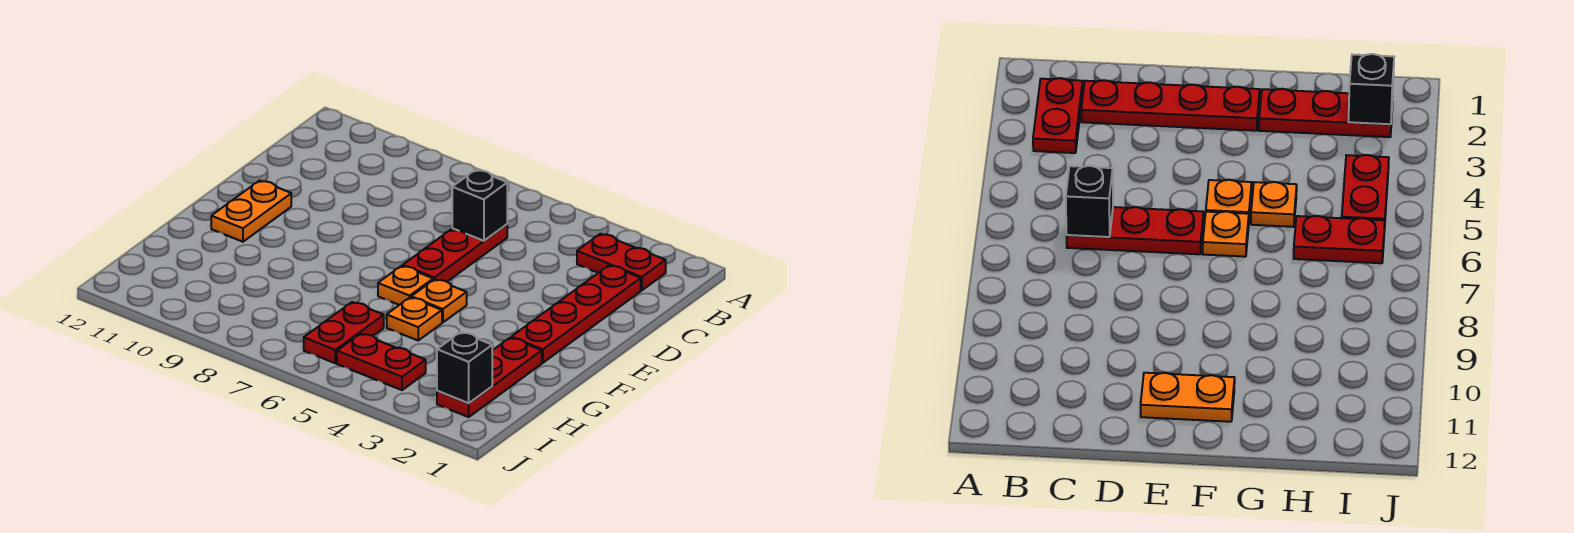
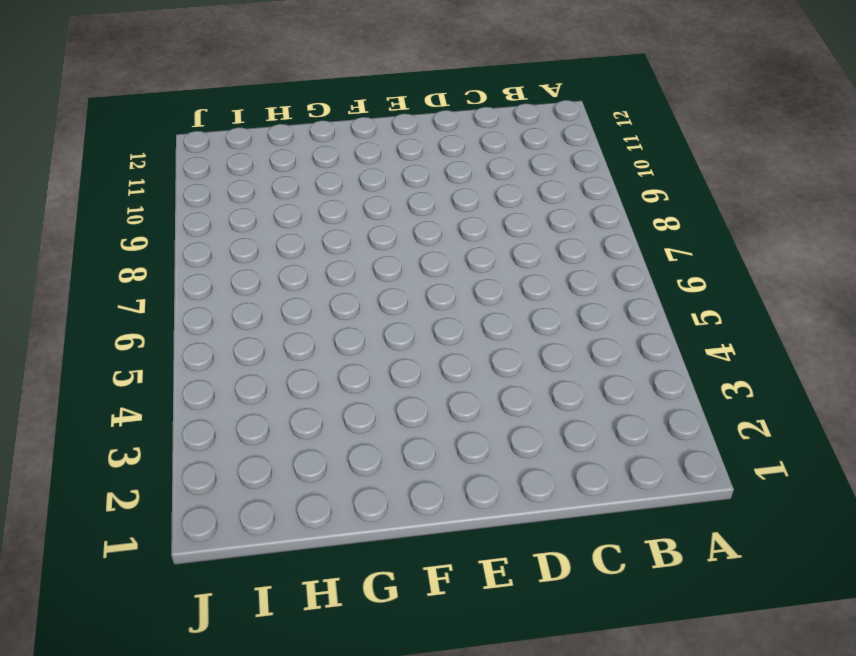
none -> red plate B2:B3 level 1
none -> red plate C2:F2 level 1
none -> red plate C6:E6 level 1

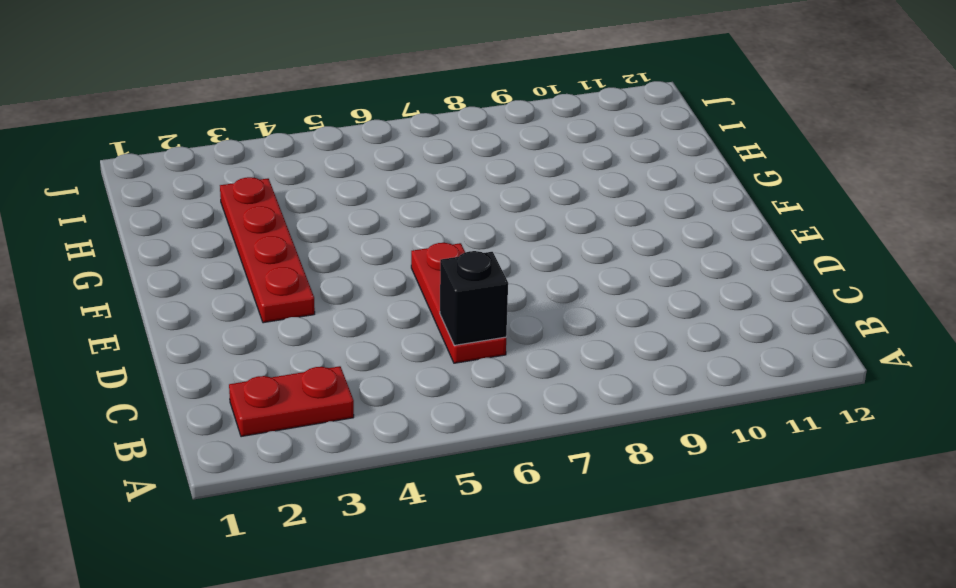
red plate E3:H3 level 1 -> red plate C2:F2 level 1
none -> orange plate E11:F11 level 1
none -> orange plate F5 level 1
none -> orange plate F6 level 1

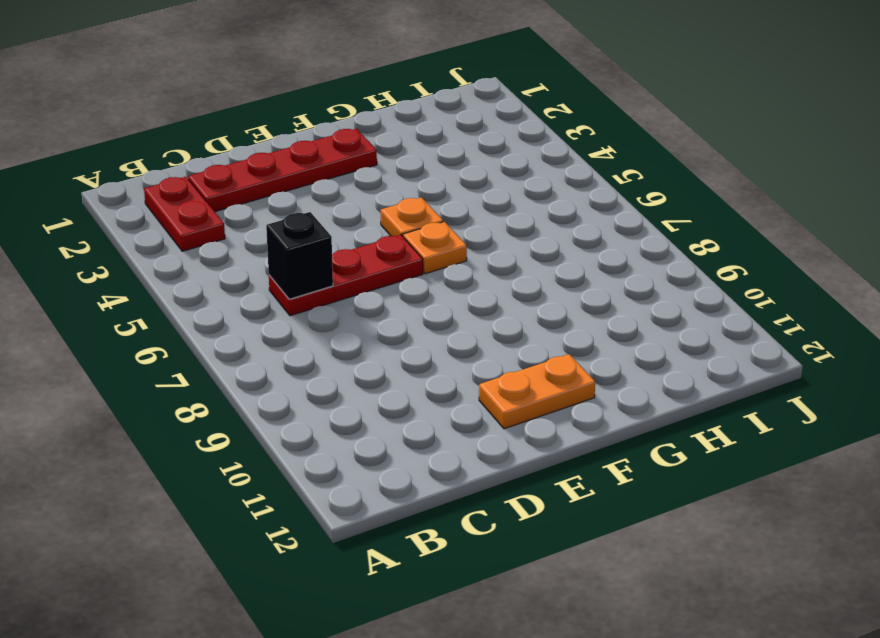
none -> red plate G2:I2 level 1
none -> orange plate G5 level 1
none -> red plate H6:I6 level 1

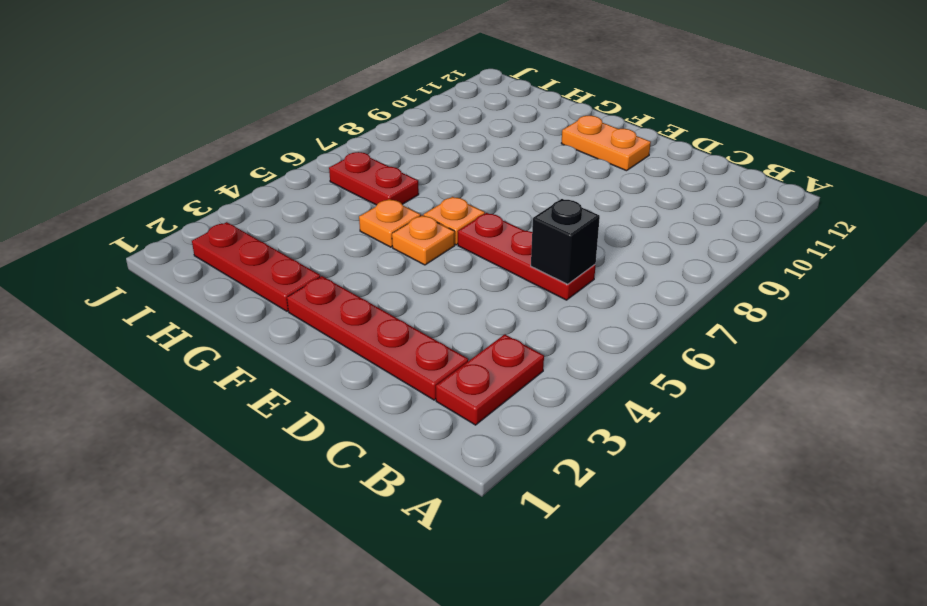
none -> red plate I4:I5 level 1
none -> black brick I2 level 2

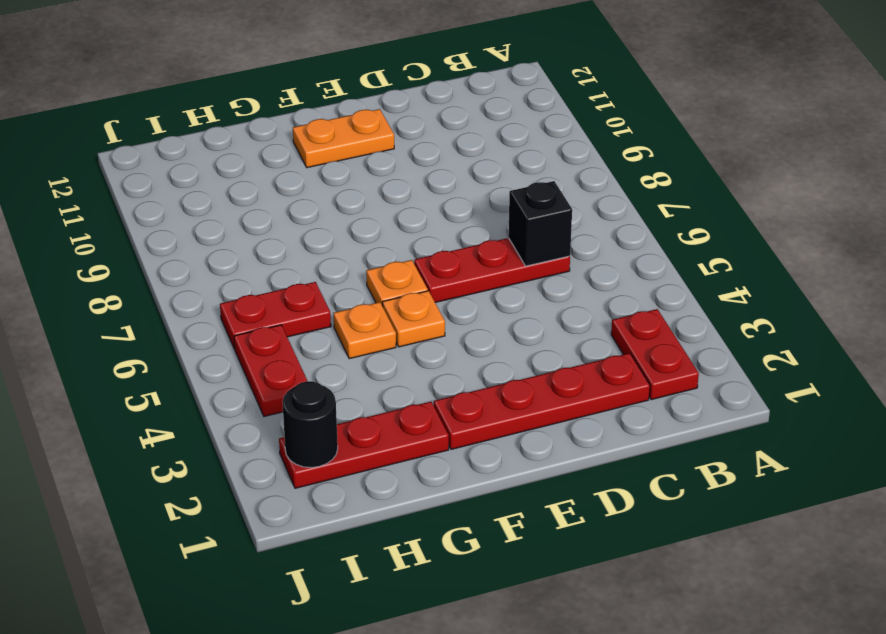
black round brick I2 level 2 -> black brick I2 level 2

